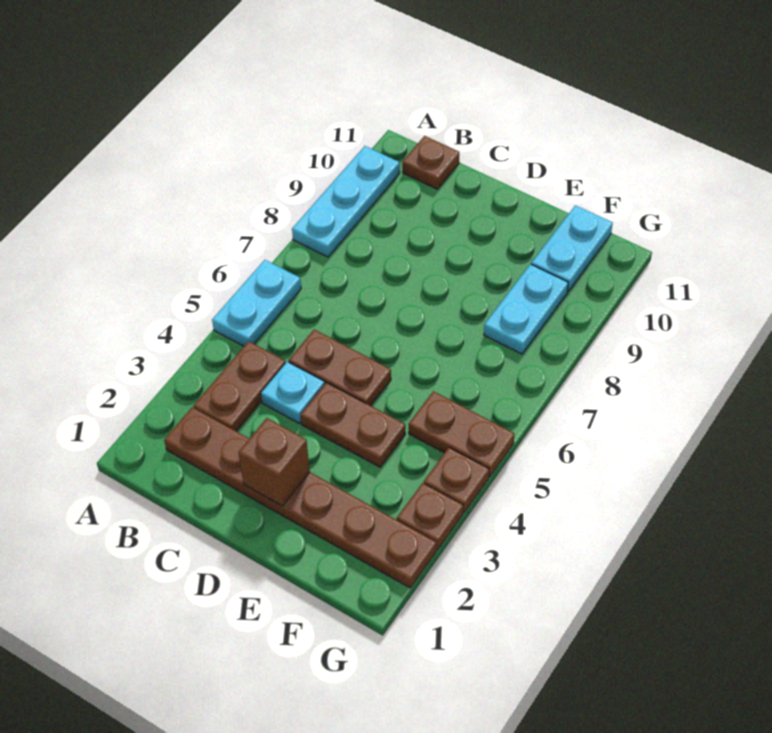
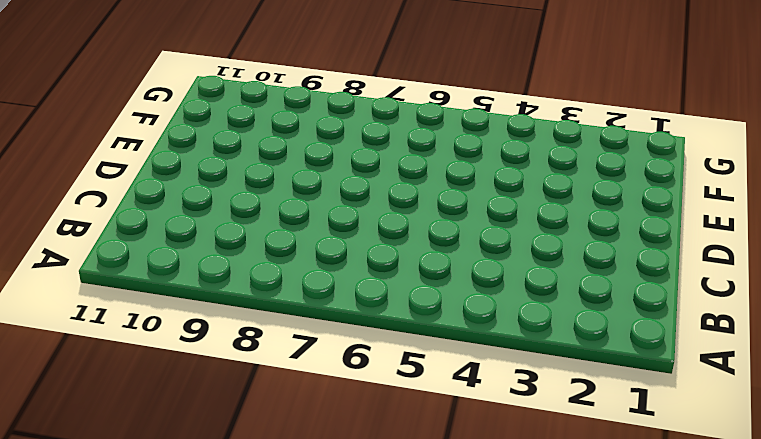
none -> cyan plate A5:A6 level 1
none -> cyan plate A8:A10 level 1
none -> brown plate B2:G2 level 1

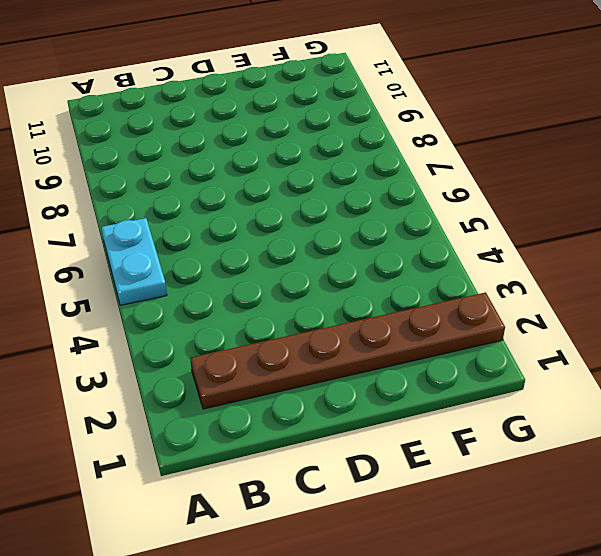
none -> cyan plate A8:A10 level 1
none -> brown plate B3:B4 level 1
none -> brown plate B11 level 1

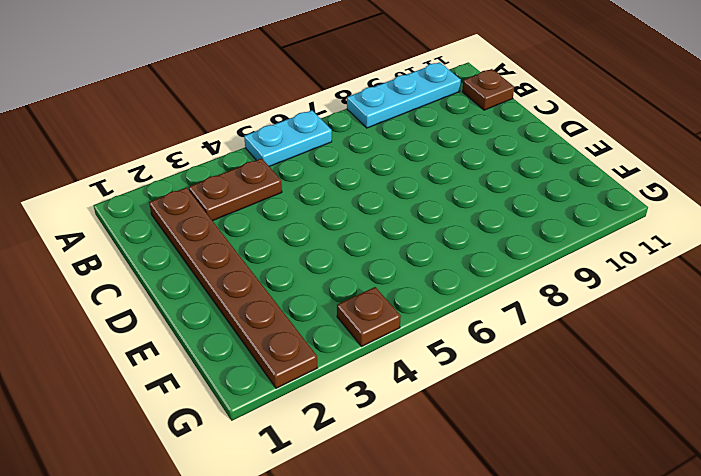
none -> cyan plate C4 level 1
none -> brown plate C5:D5 level 1
none -> brown plate D4:E4 level 1

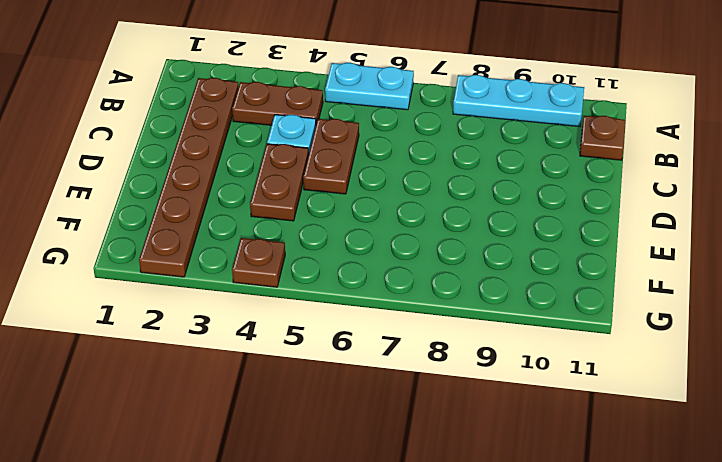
none -> brown plate F5:G5 level 1
none -> cyan plate F8:F9 level 1
none -> cyan plate F10:F11 level 1

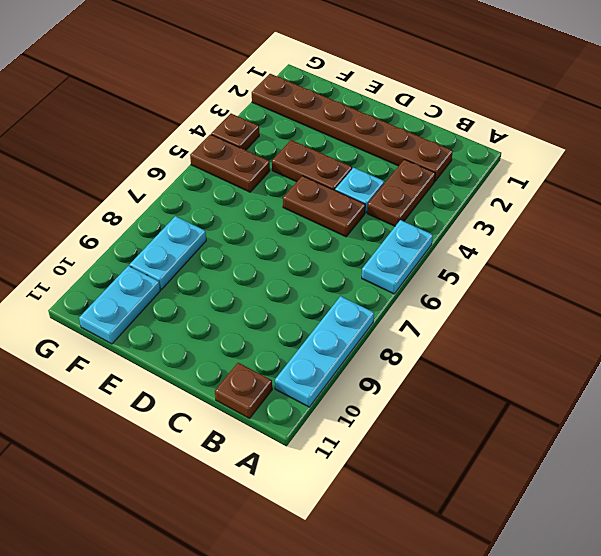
none -> brown plate G3 level 1
none -> brown brick D2 level 2

